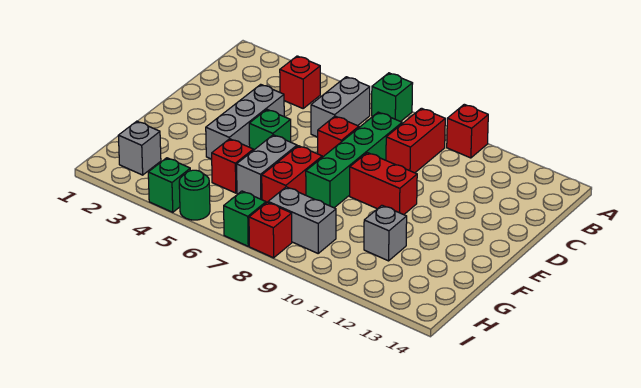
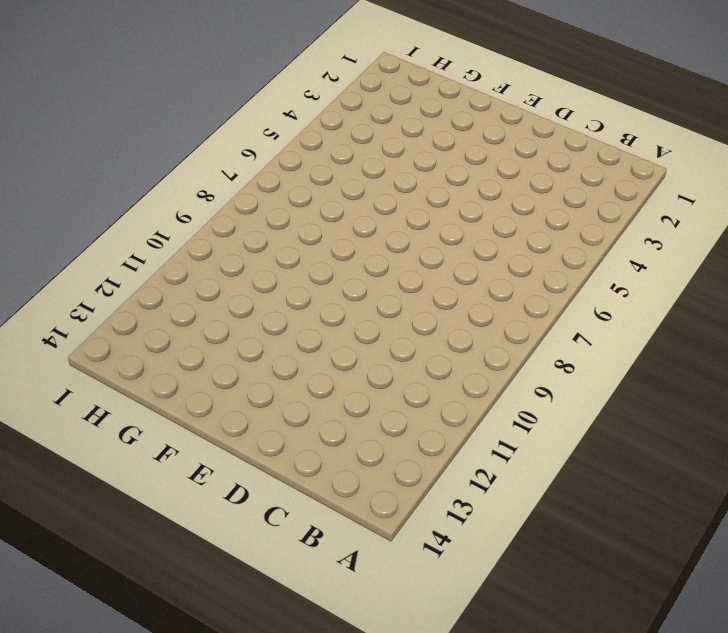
none -> green brick A7 level 1
none -> red brick A10 level 1
none -> red brick B4 level 1

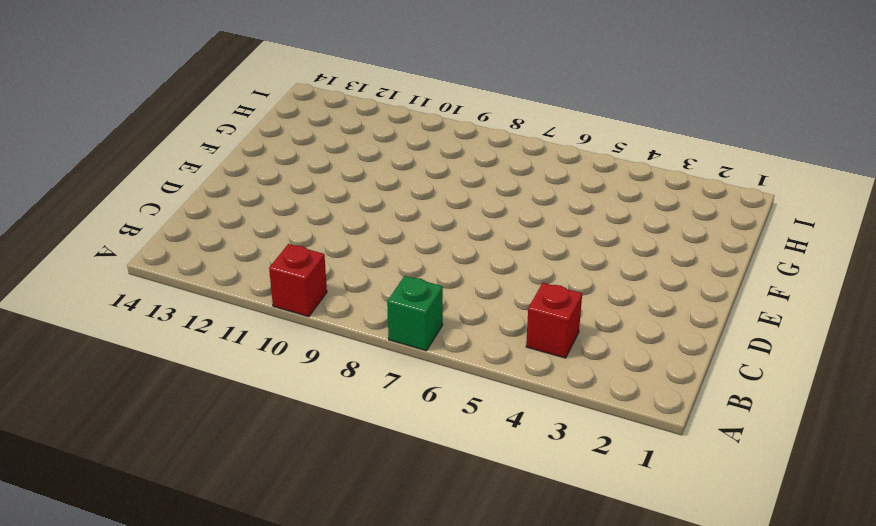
none -> grey brick B6:C6 level 1
none -> red brick B9:C9 level 1
none -> green brick C8:F8 level 1

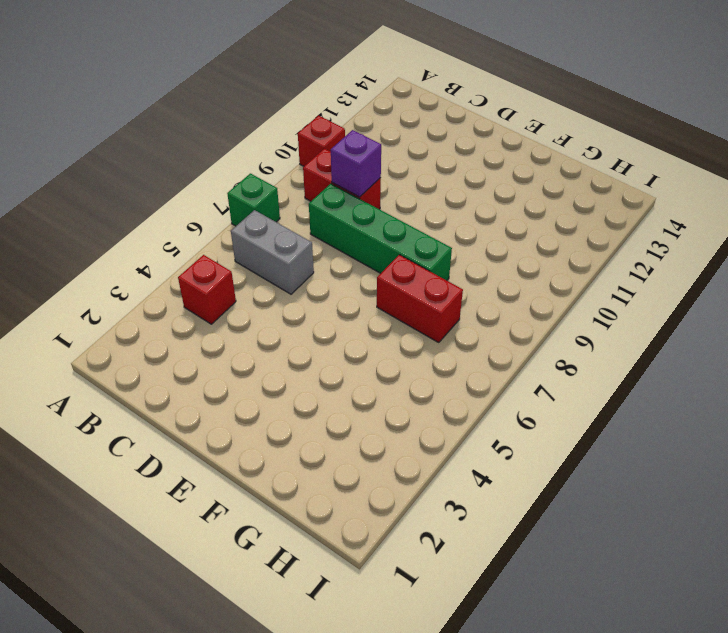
purple brick C9 level 2 -> none
none -> grey brick D4:F4 level 1
none -> red brick D7 level 1
none -> green brick E5 level 1

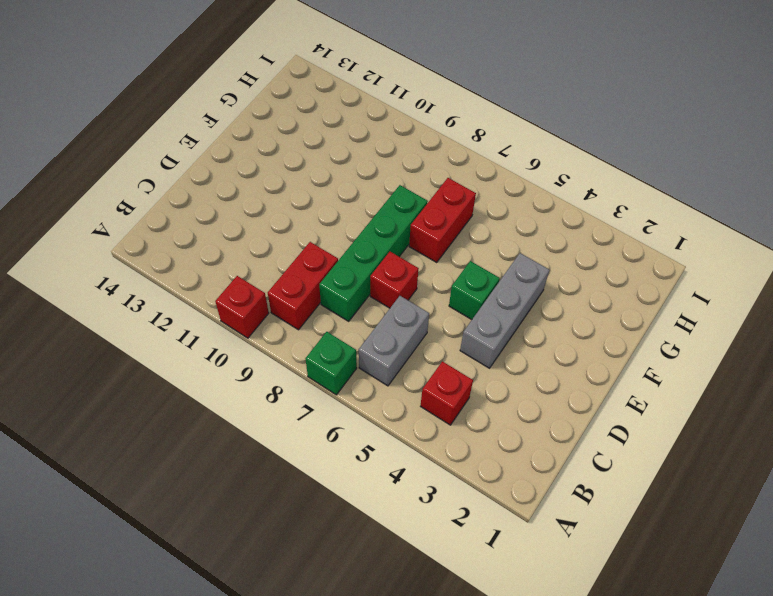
none -> red brick E9:E10 level 1
none -> grey brick F6:G6 level 1
none -> red brick G5 level 1

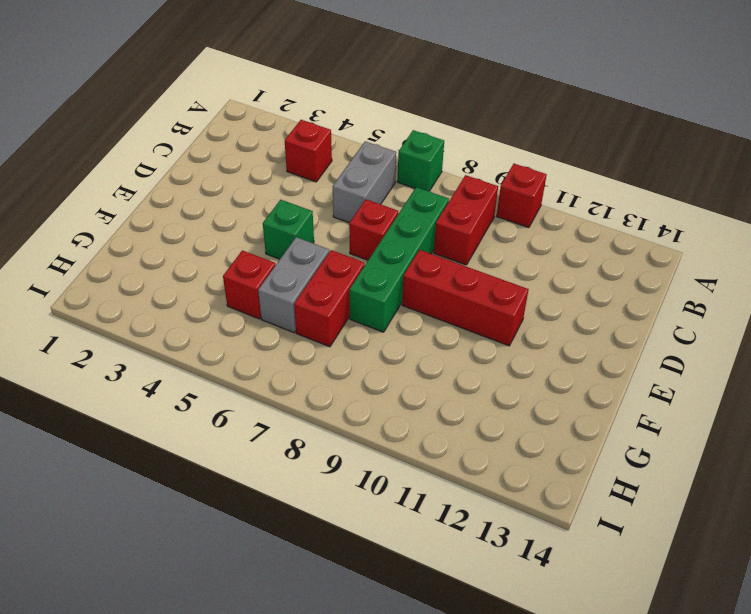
red brick E9:E11 level 1 -> red brick E9:E10 level 1
none -> grey brick D4:F4 level 1
none -> grey brick G11 level 1
none -> grey brick H2 level 1

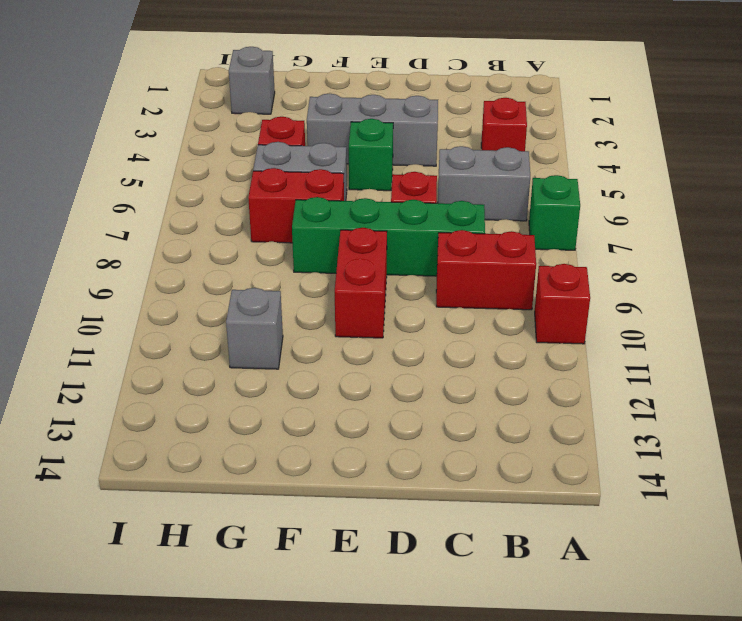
none -> grey brick H8:H9 level 1
none -> green brick I4 level 1
none -> green round brick I5 level 1

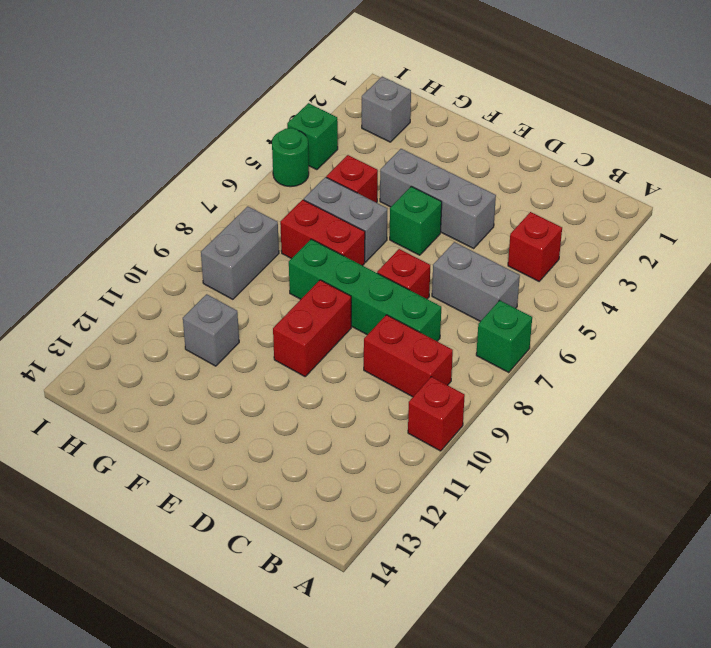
none -> green brick I7 level 1
none -> red brick I8 level 1

